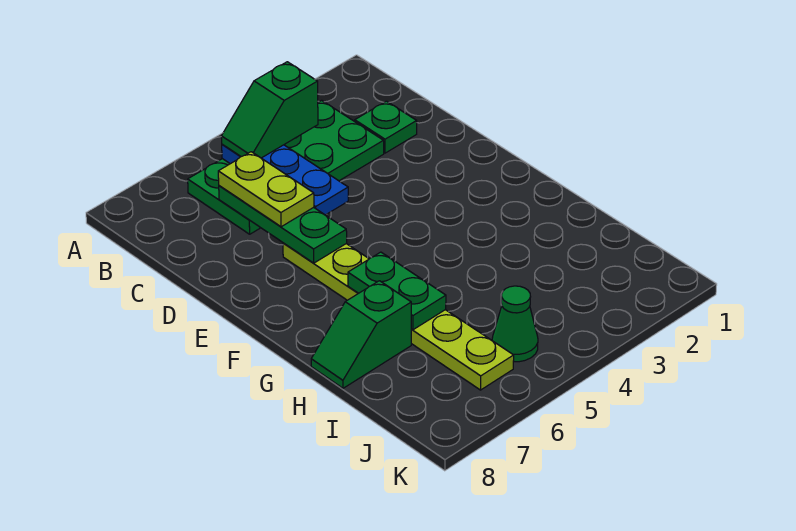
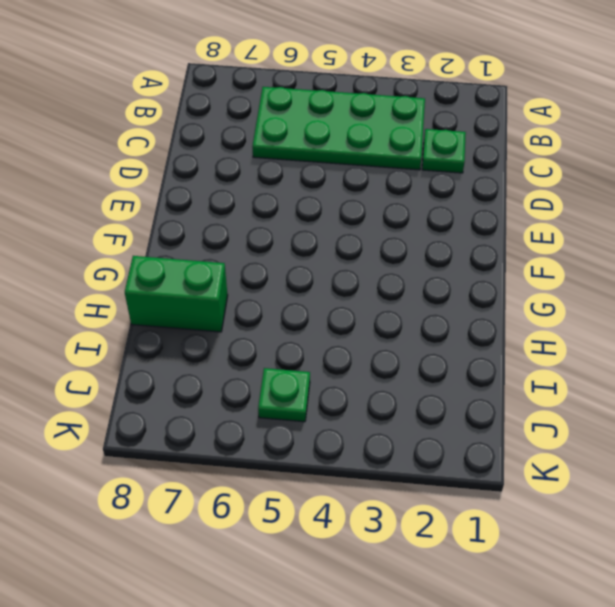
green brick H7:H8 level 1 -> green slope H7:H8 level 1 top 7
green plate J5 level 1 -> green cone J5 level 1
none -> lime plate E6:J6 level 1
none -> blue plate B5:D5 level 2

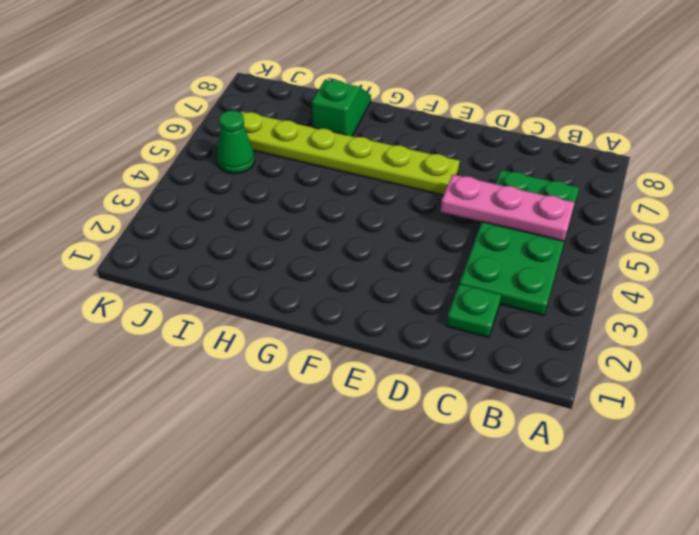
pink plate B5:D5 level 2 -> blue plate B5:D5 level 2
none -> green plate C6:E6 level 2
none -> green plate G6:H6 level 2

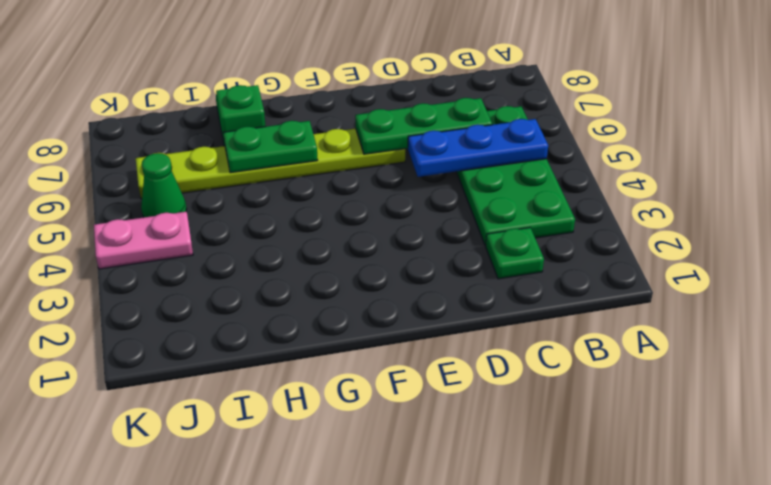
pink plate J4:K4 level 1 -> none
none -> green slope B4:B5 level 3 top 4
none -> lime plate C6:D6 level 3

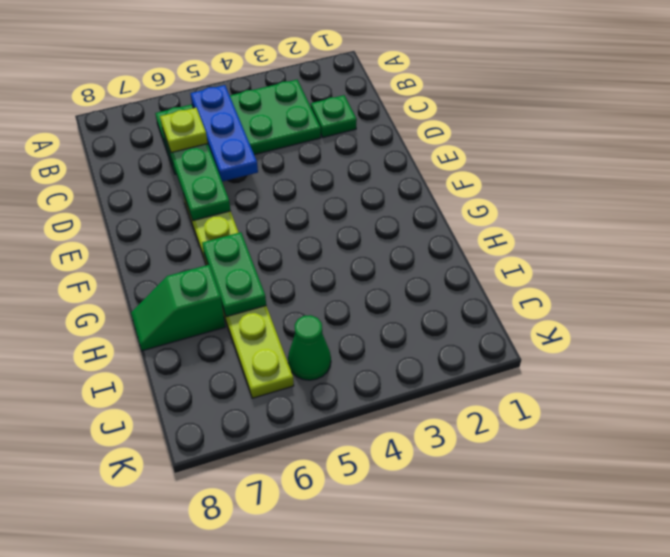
lime plate C6 level 3 -> lime plate C6:D6 level 3
none -> green slope B4:B5 level 3 top 4

